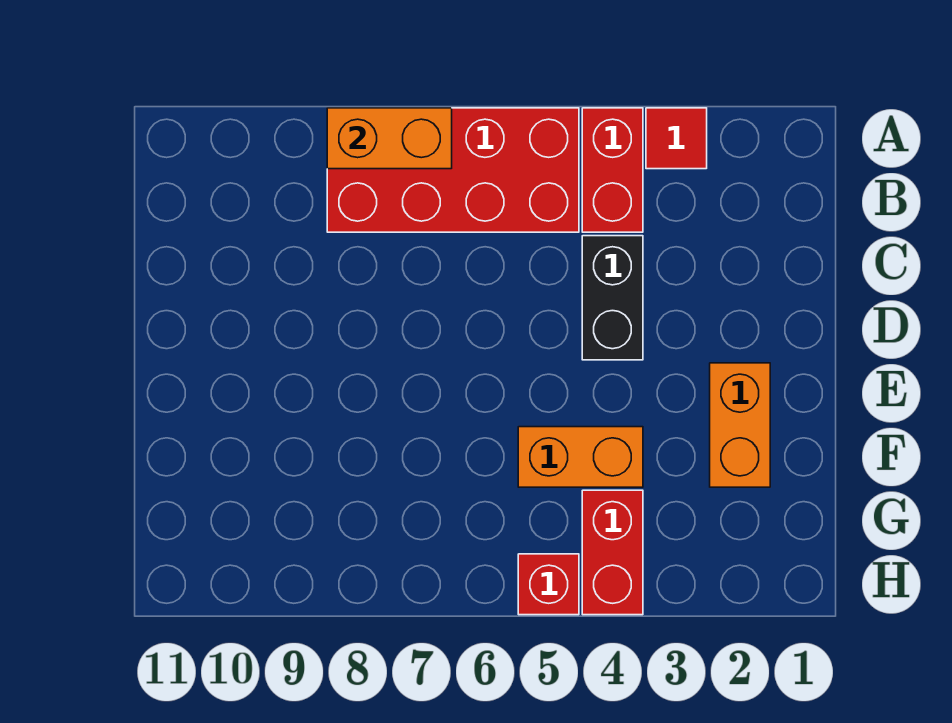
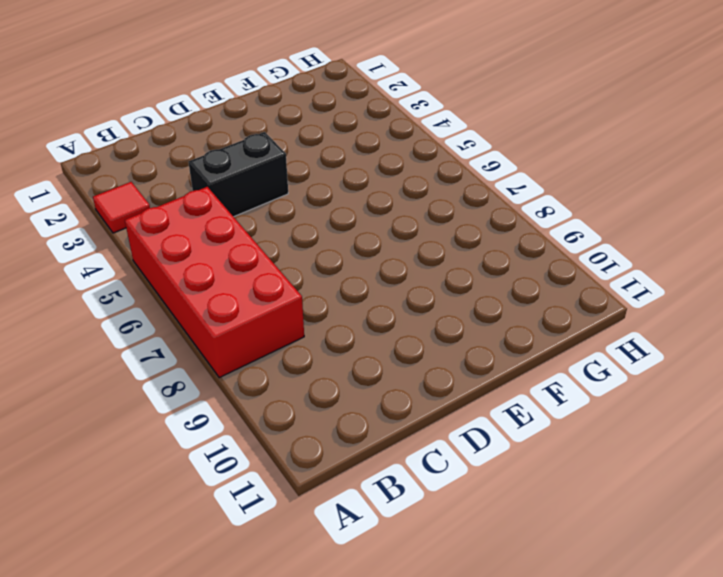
none -> red brick A4:B4 level 1
none -> orange brick E2:F2 level 1

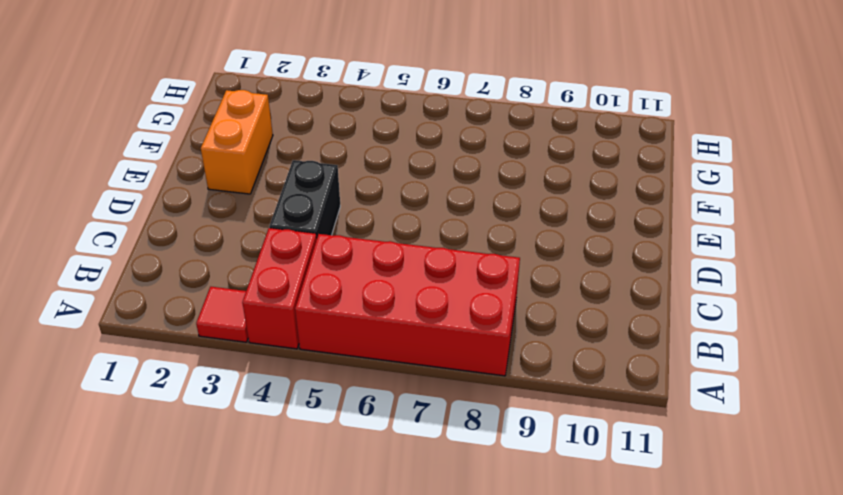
none -> orange brick F4:F5 level 1
none -> red brick G4:H4 level 1

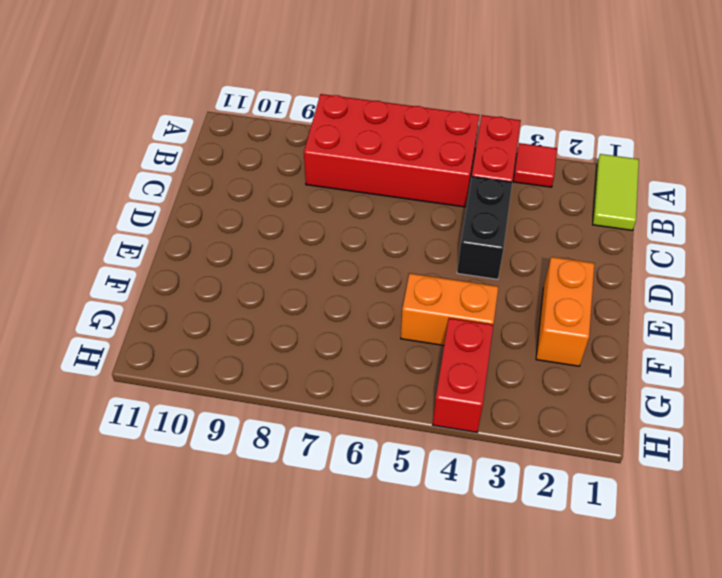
lime tile A1:B1 level 1 -> none
none -> red brick H5 level 1
none -> orange brick A7:A8 level 2

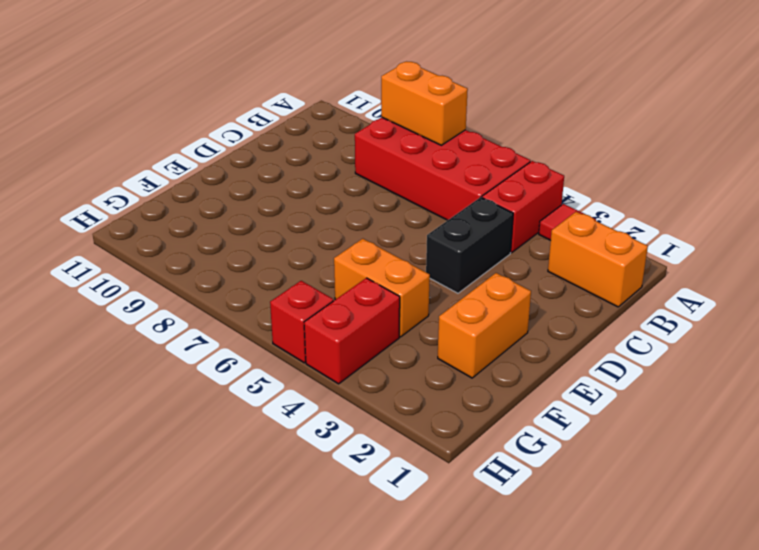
orange brick B1:B2 level 1 -> none

